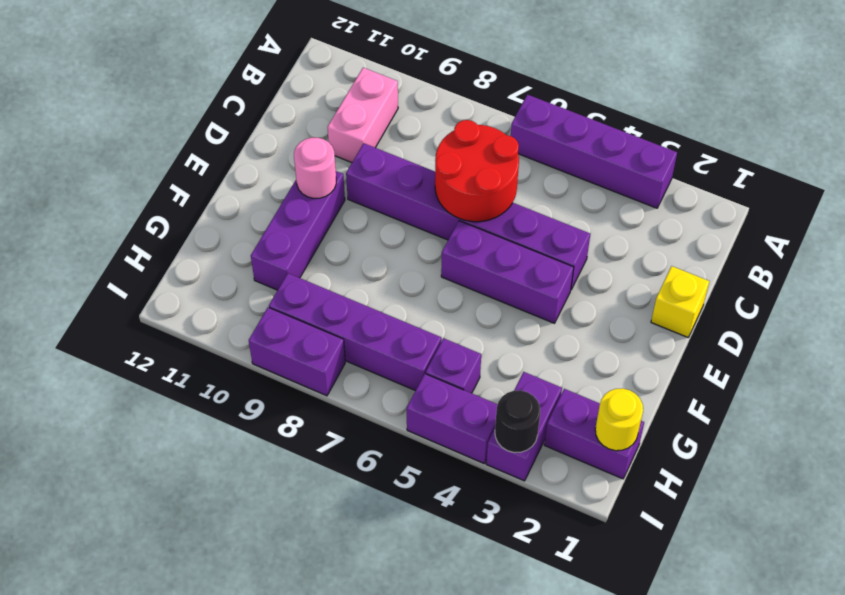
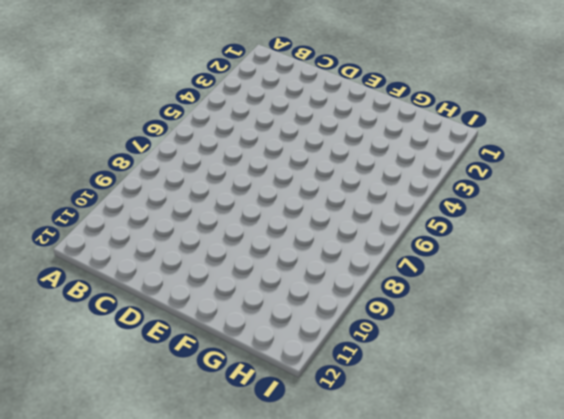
none -> purple brick A3:A6 level 1
none -> pink brick B10:C10 level 1
none -> yellow brick D1 level 1

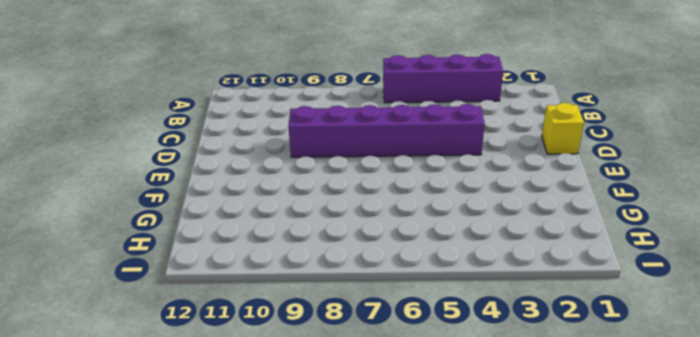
none -> pink brick B10:C10 level 1
none -> purple brick E4:E6 level 1
none -> purple brick E10:G10 level 1

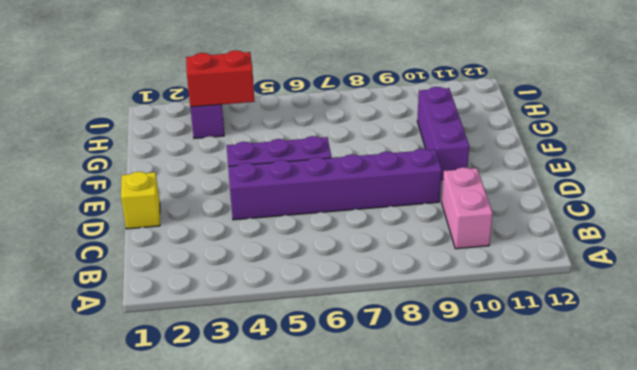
red brick H3:H4 level 2 -> none
none -> purple brick A3:A6 level 1
none -> purple brick H1:H2 level 1
none -> purple brick H5 level 1

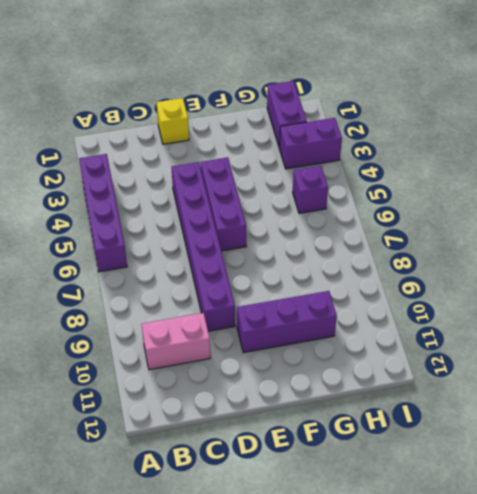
none -> purple brick H6:H9 level 1
none -> purple brick I4:I5 level 1
none -> purple brick I8:I9 level 1

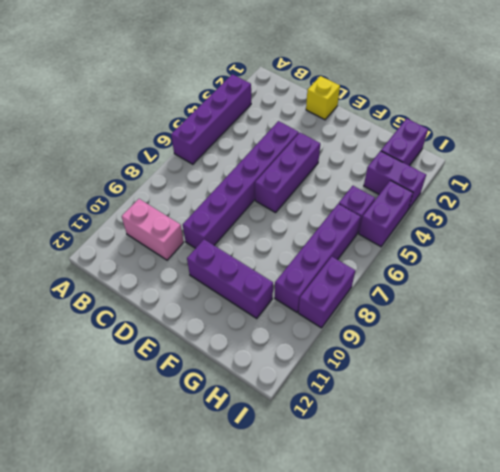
none -> red round brick C6:D7 level 2
none -> pink round brick E10 level 2
none -> yellow round brick H1 level 2

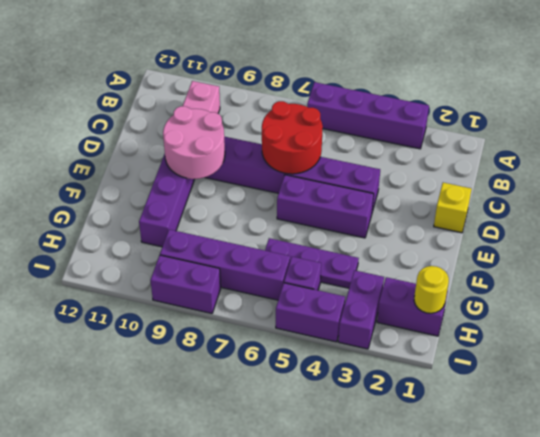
pink round brick D9:E10 level 2 -> pink round brick E10 level 2
purple plate G4:G6 level 1 -> none
none -> black round brick I3 level 2

